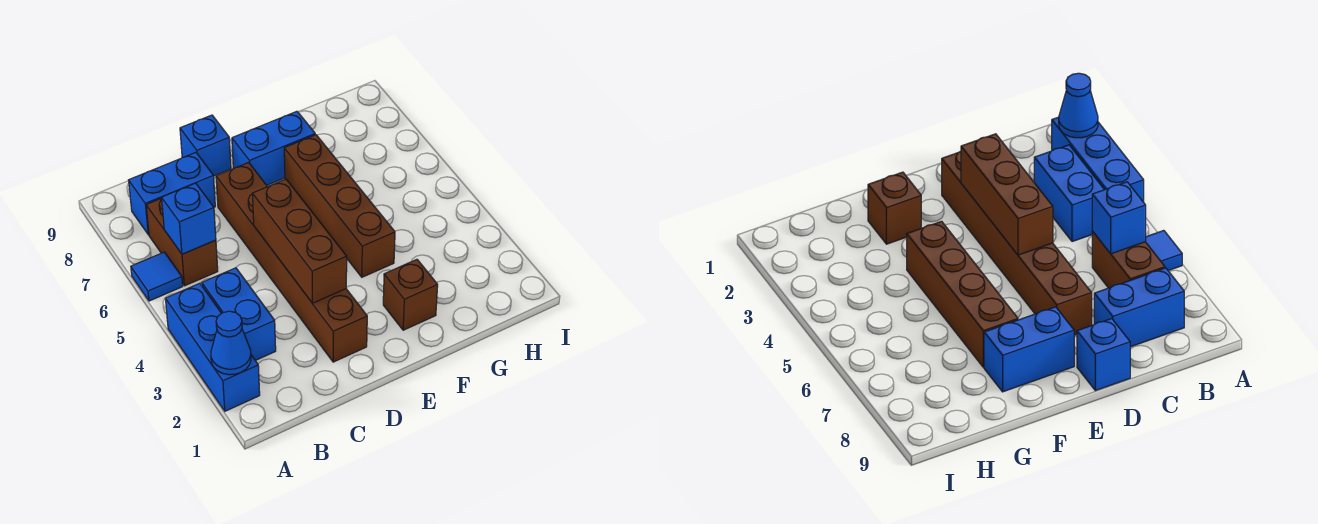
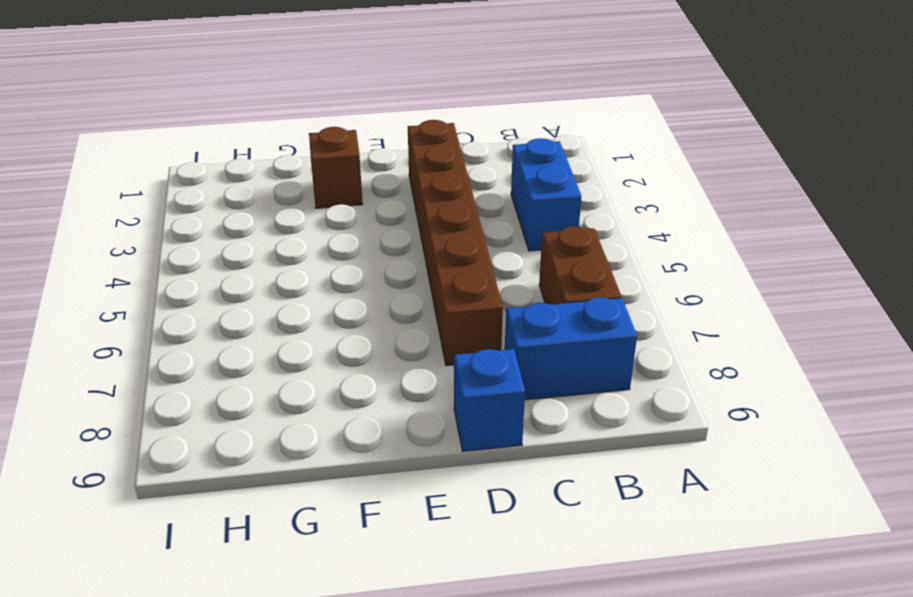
none -> blue brick A2:A4 level 1
none -> blue tile A6 level 1
none -> blue brick E8:F8 level 1

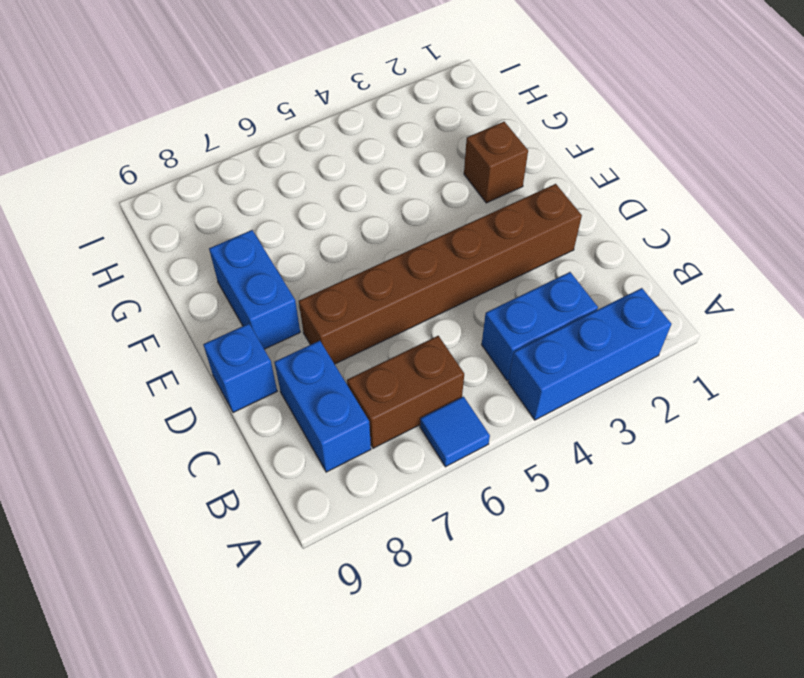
none -> brown brick F4:F7 level 1
none -> blue cone A2 level 2
none -> blue brick B6 level 2

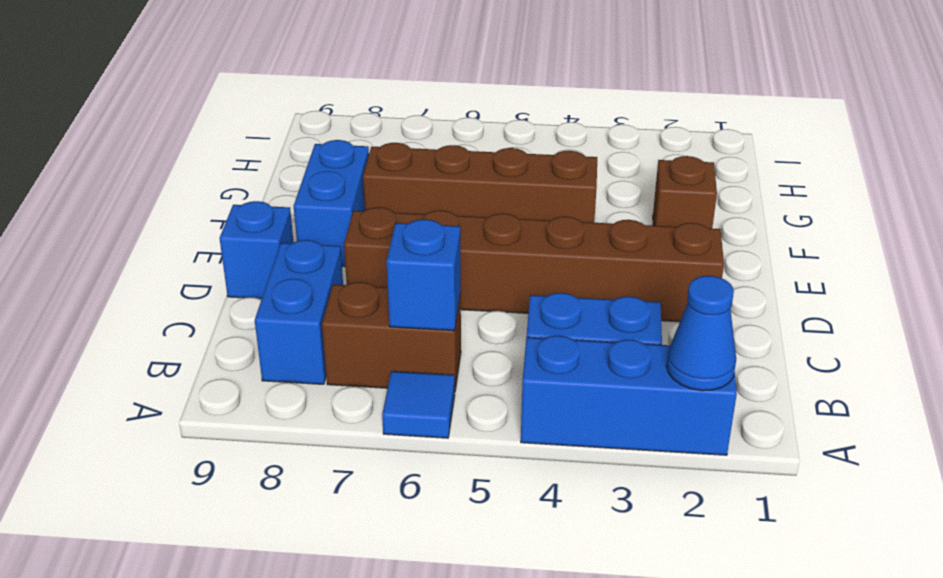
none -> brown brick D3:D5 level 2

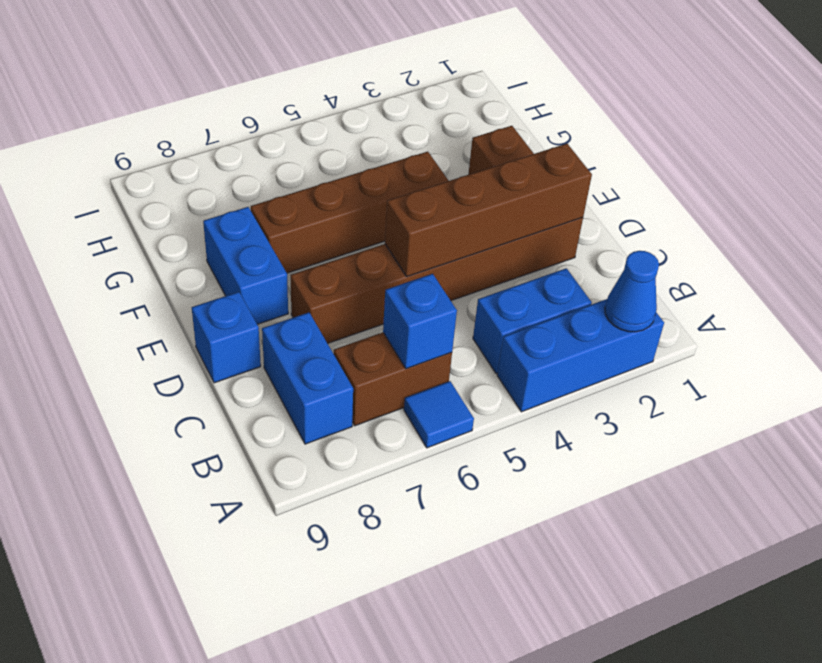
brown brick D2:D5 level 2 -> brown brick D3:D5 level 2

